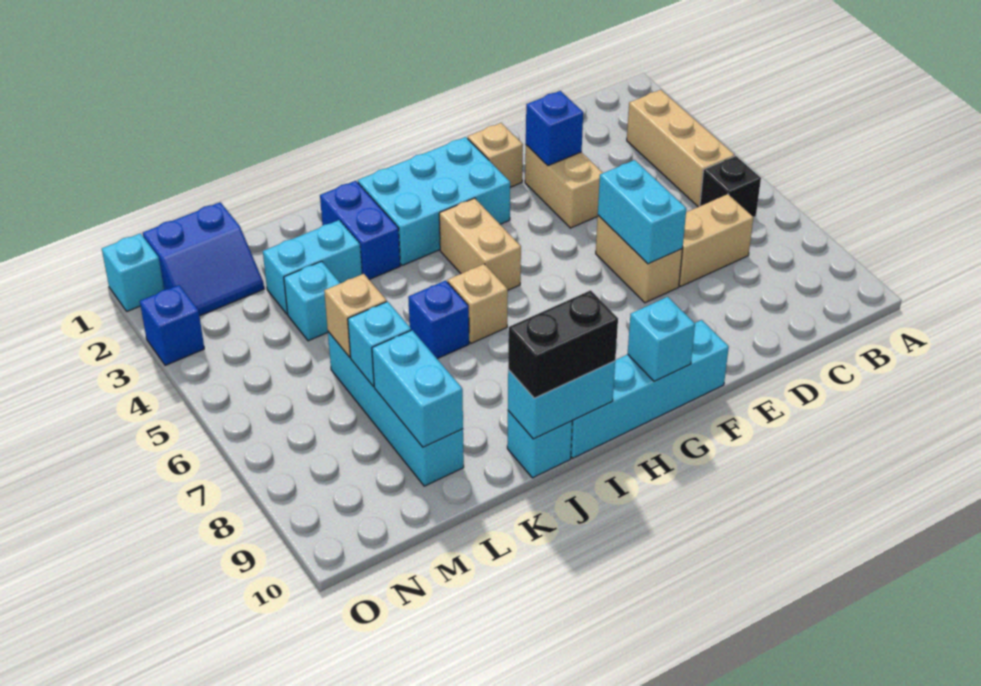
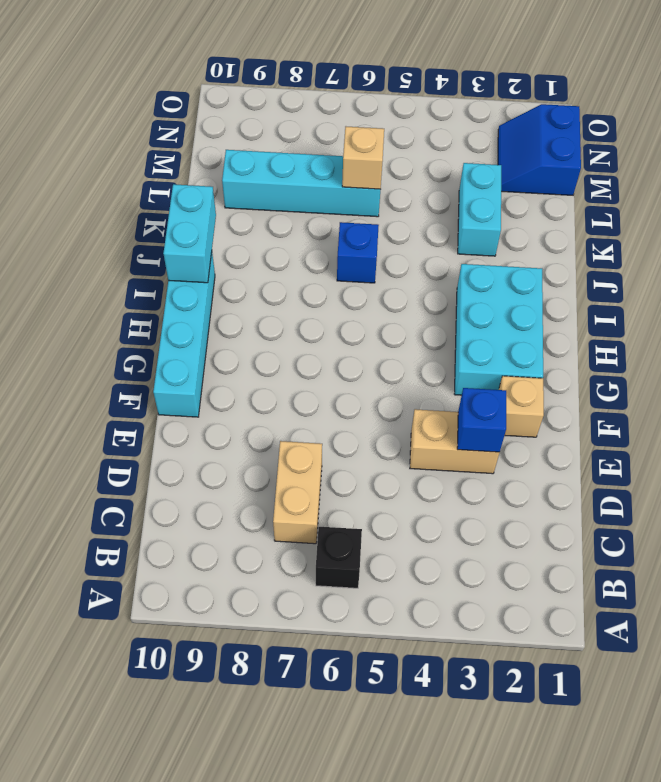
none -> tan brick B3:B5 level 1
none -> tan brick E6:E7 level 1
none -> tan brick H4:H5 level 1

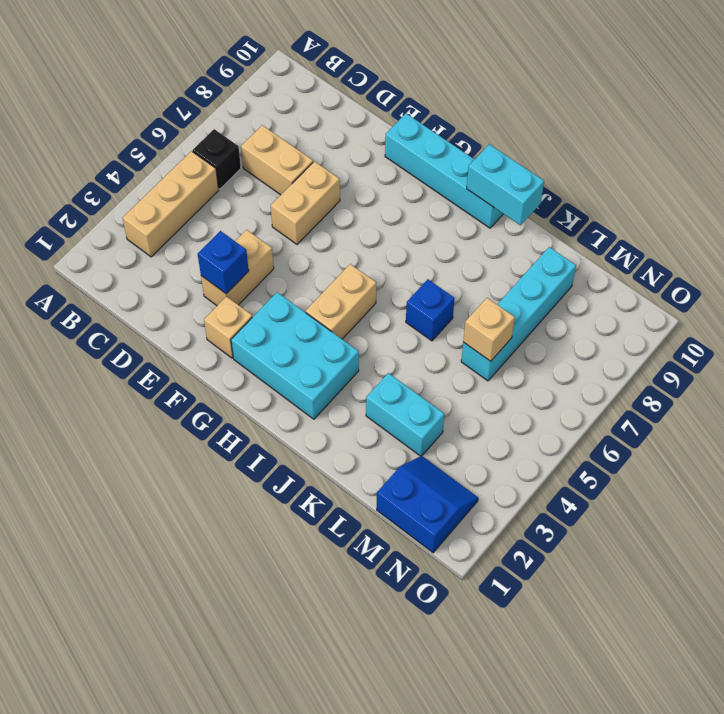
none -> tan brick I6 level 1
none -> blue brick J2:J3 level 1
none -> cyan brick J10 level 1

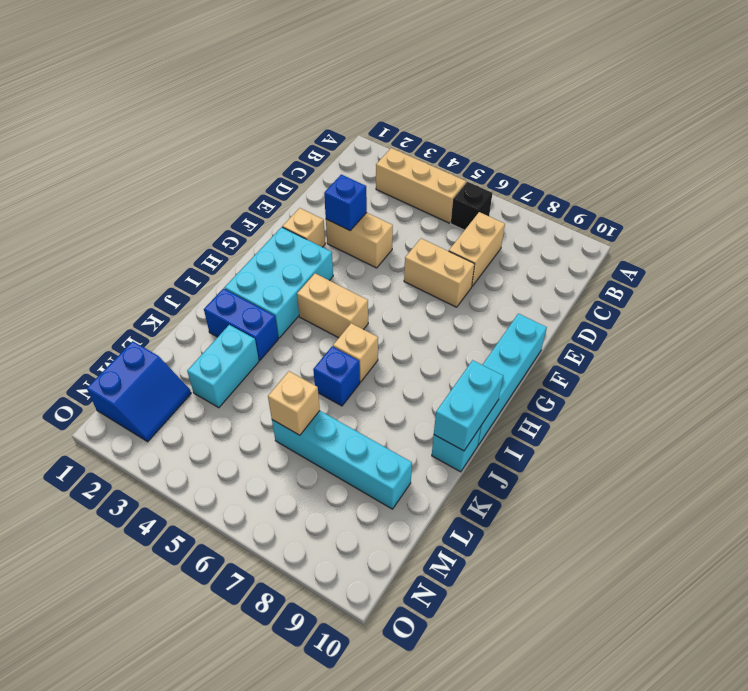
none -> cyan brick L4 level 1
none -> cyan brick O1 level 1
none -> blue brick O3 level 1

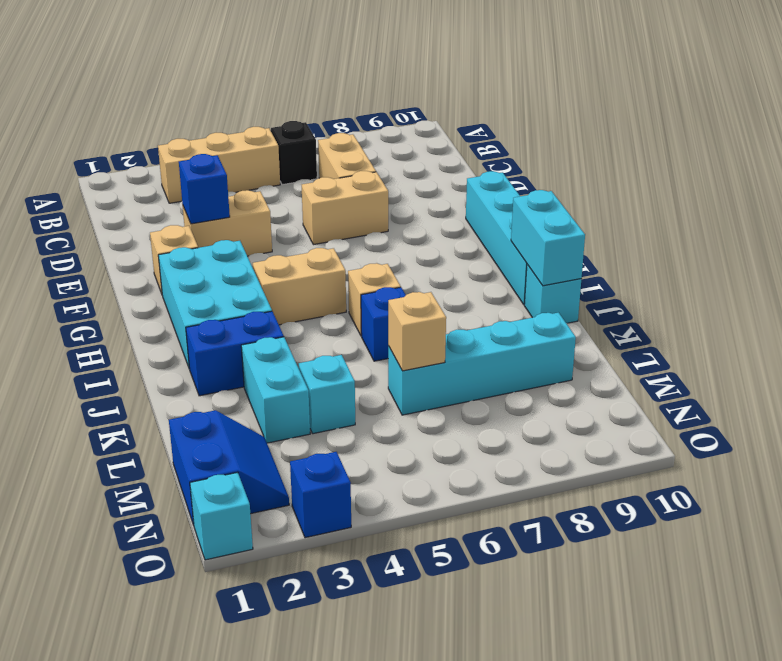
none -> cyan brick E6:E7 level 2
none -> cyan brick G10 level 2
none -> cyan brick L7 level 2

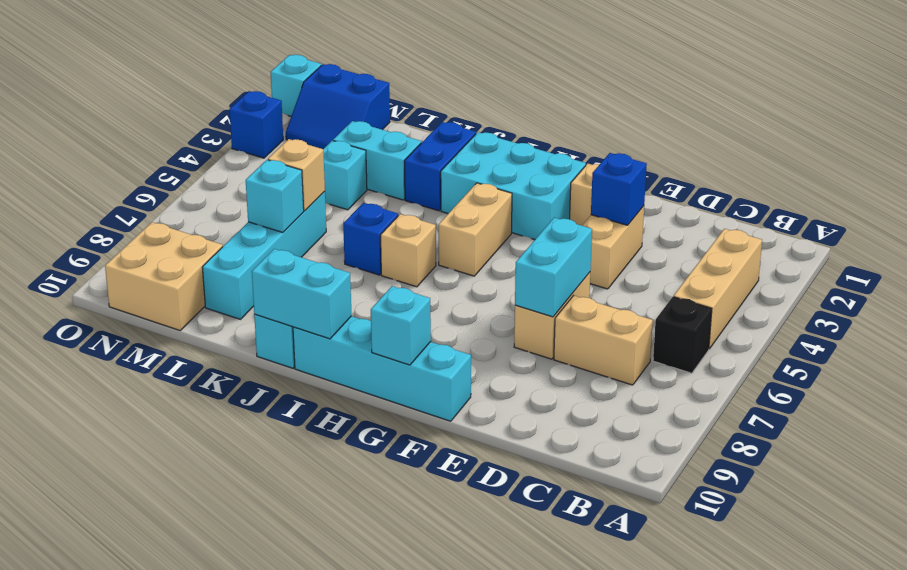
tan brick M9:N10 level 1 -> none
none -> cyan brick L8:L9 level 2
none -> black brick I10:J10 level 3

